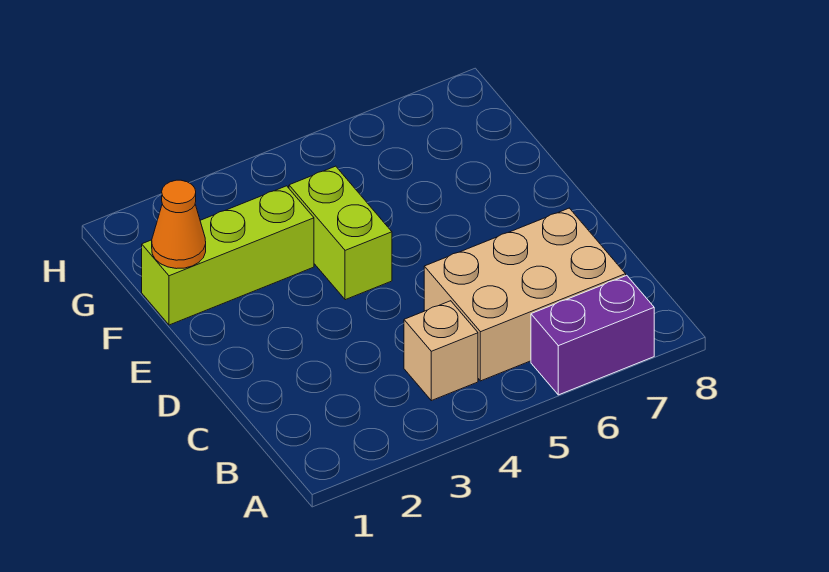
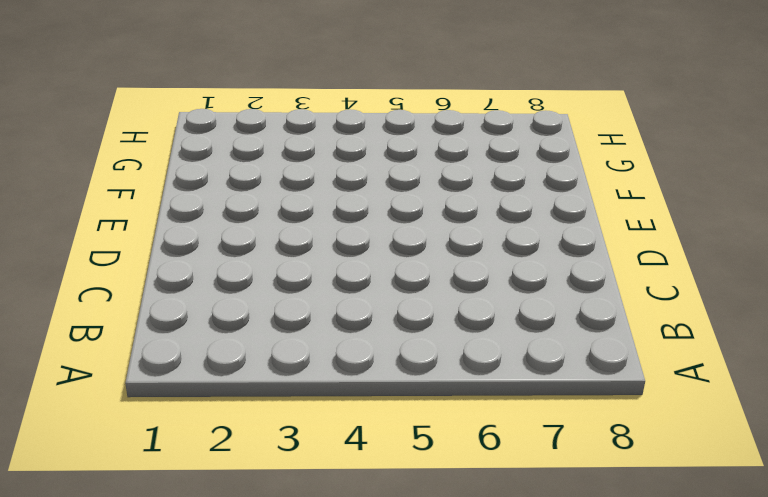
none -> purple brick A6:A7 level 1
none -> tan brick B4 level 1

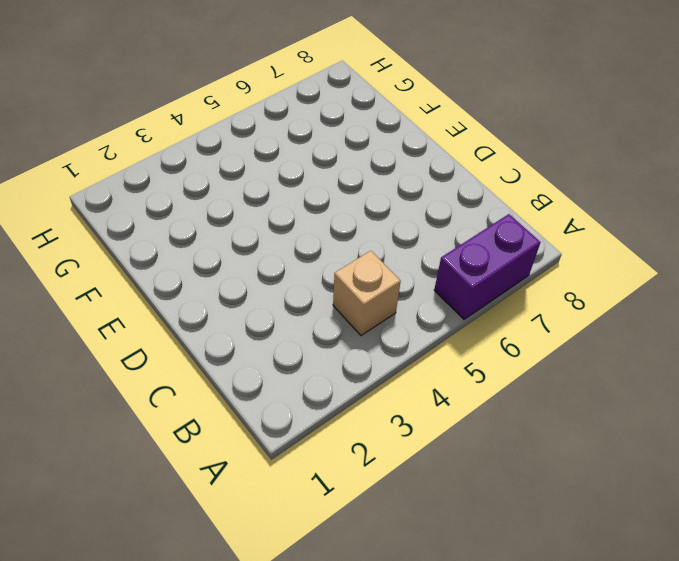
none -> tan brick B5:C7 level 1
none -> lime brick E4:F4 level 1

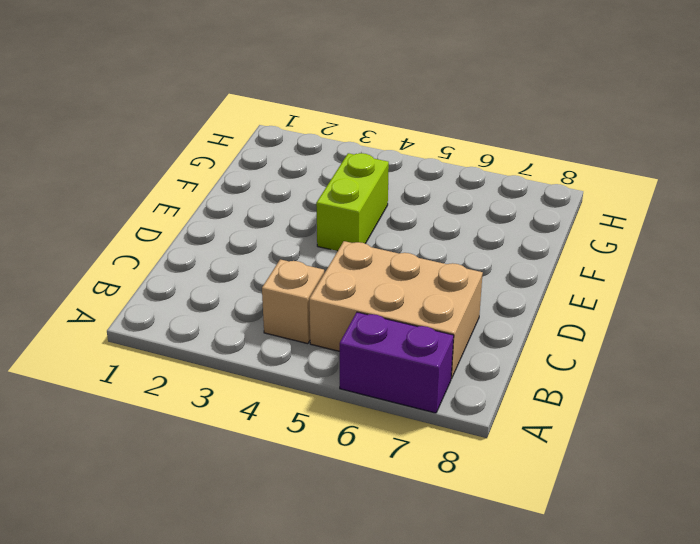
none -> lime brick F1:F3 level 1
none -> orange cone F1 level 2

